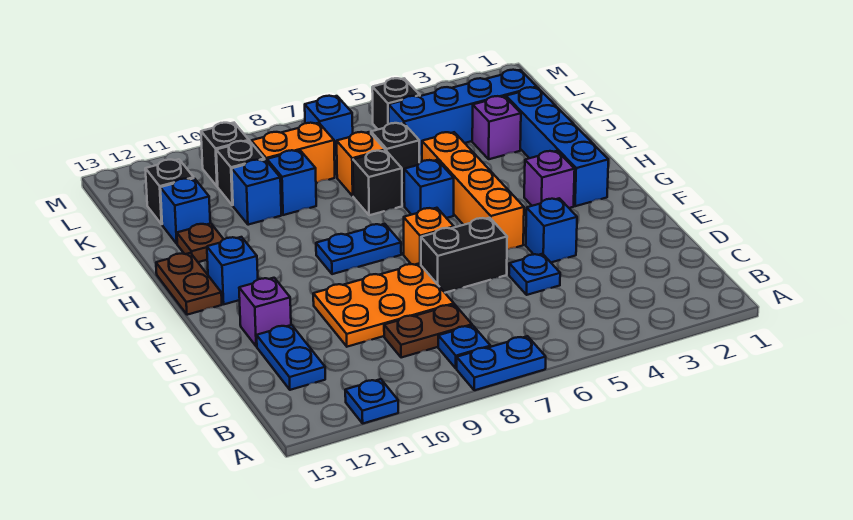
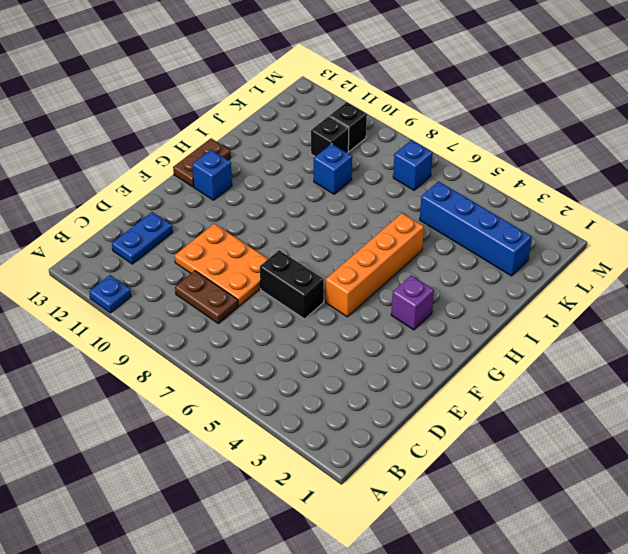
none -> blue plate A7:A8 level 1
none -> blue plate B8 level 1
none -> blue plate D5 level 1
none -> blue brick E4 level 1

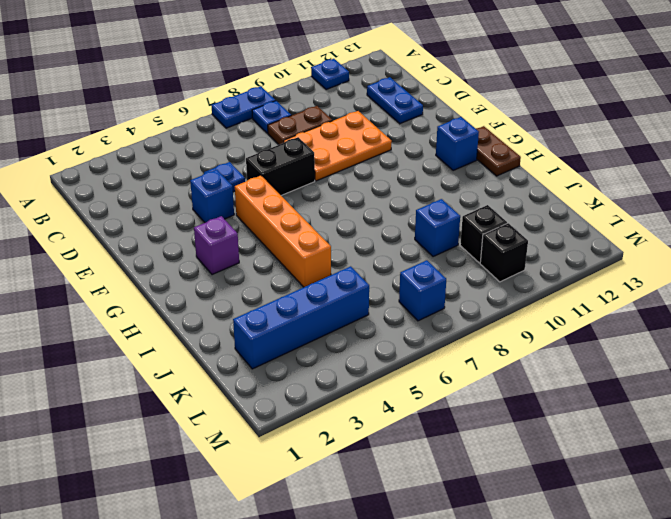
none -> purple brick E12 level 1
none -> orange brick F7 level 1
none -> blue brick G2:J2 level 1
none -> blue plate G8:G9 level 1

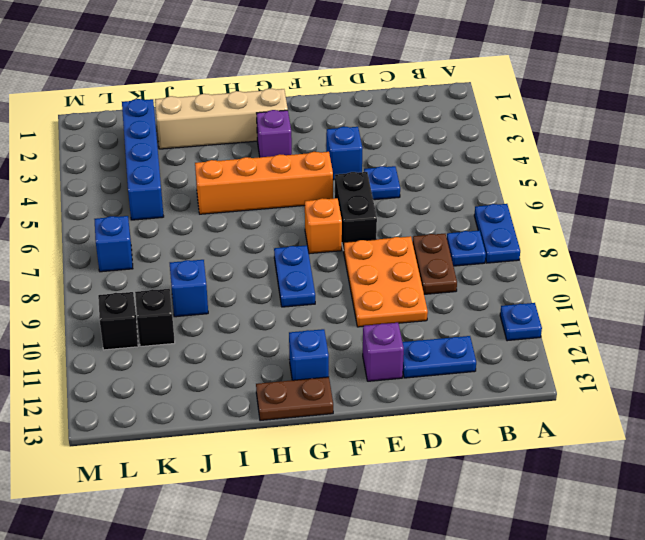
tan brick G2:J2 level 1 -> blue brick G2:J2 level 1
none -> blue brick H6 level 1
none -> black brick I7 level 1
none -> brown plate I12 level 1
none -> purple brick J3 level 1

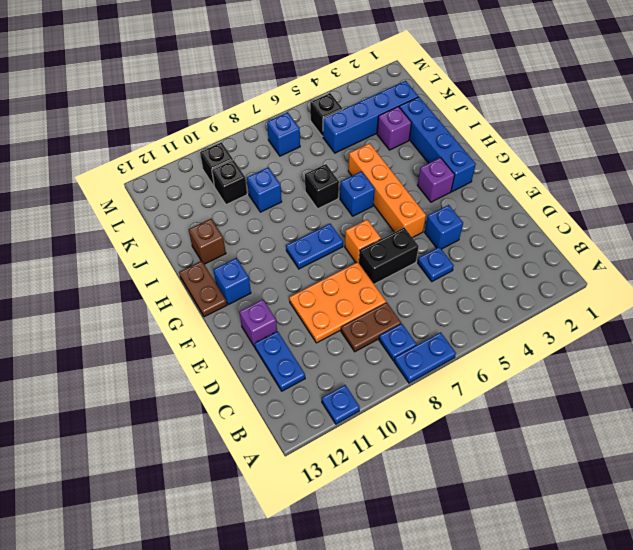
brown brick I12 level 1 -> brown plate I12 level 1
none -> black brick J6 level 1
none -> orange brick J7 level 1
none -> blue brick J10 level 1
none -> blue brick J12 level 1

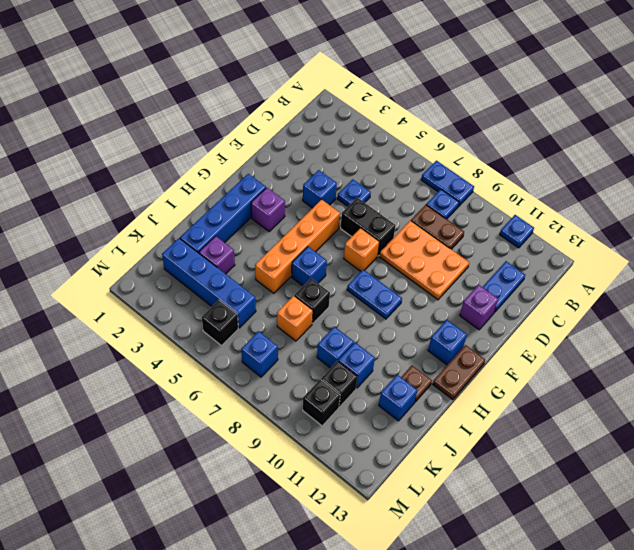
none -> black brick J6 level 1
none -> orange brick K8:K9 level 1
none -> black brick K12 level 1

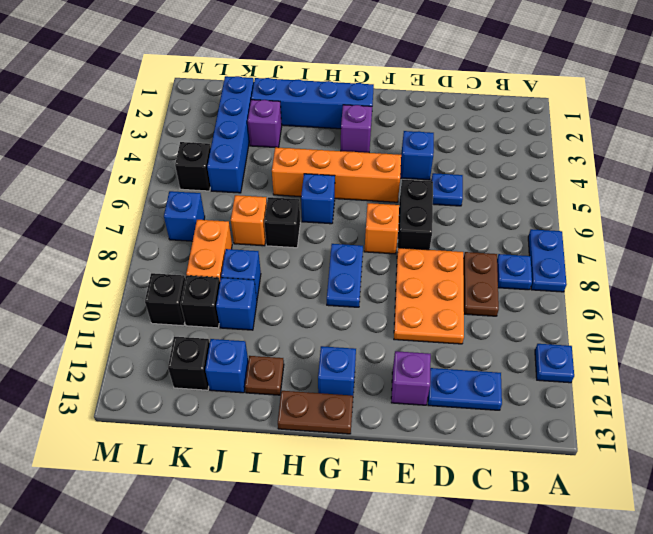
none -> black brick J6 level 1

